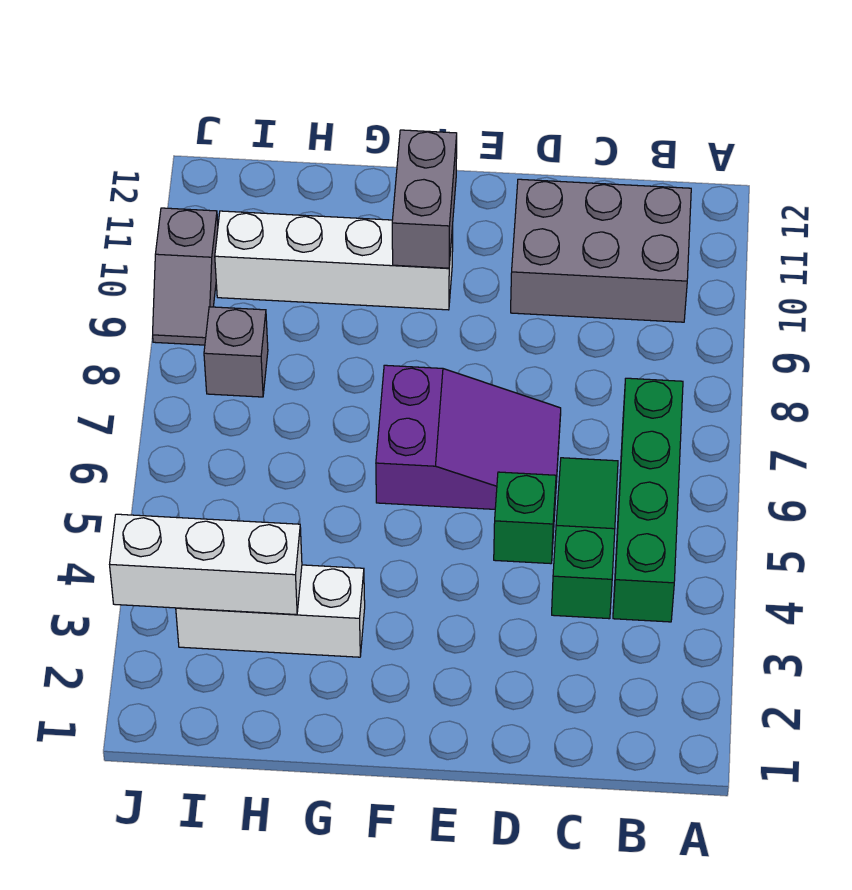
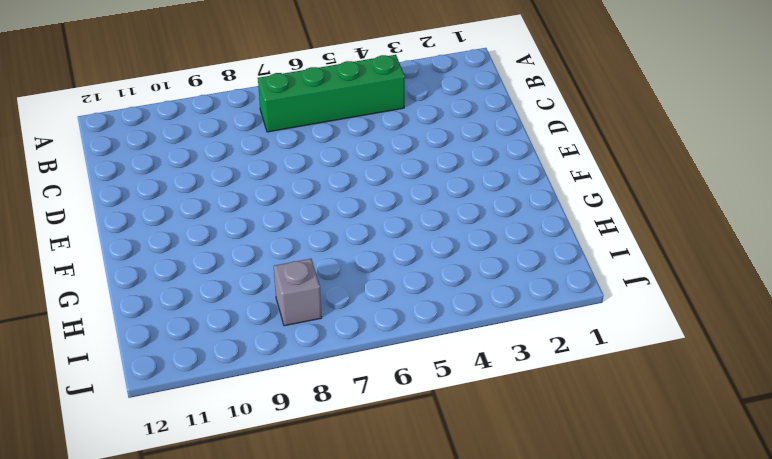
none -> grey brick B10:D11 level 1
none -> green slope C4:C6 level 1 top 4

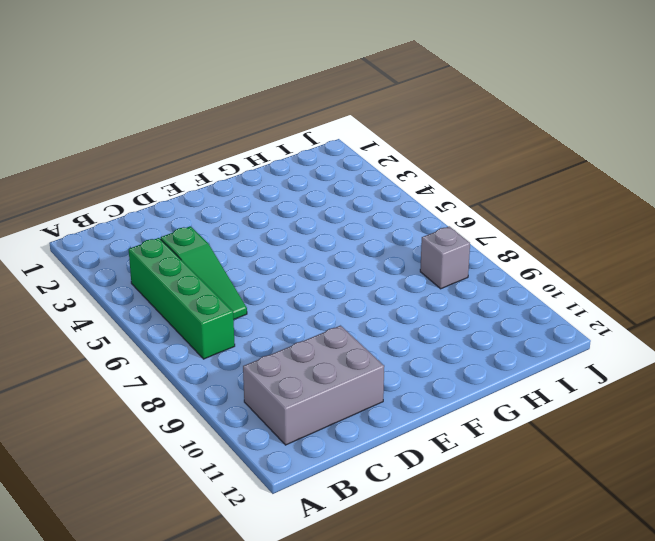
none -> green brick D5 level 1
none -> purple slope D6:F7 level 1 top F

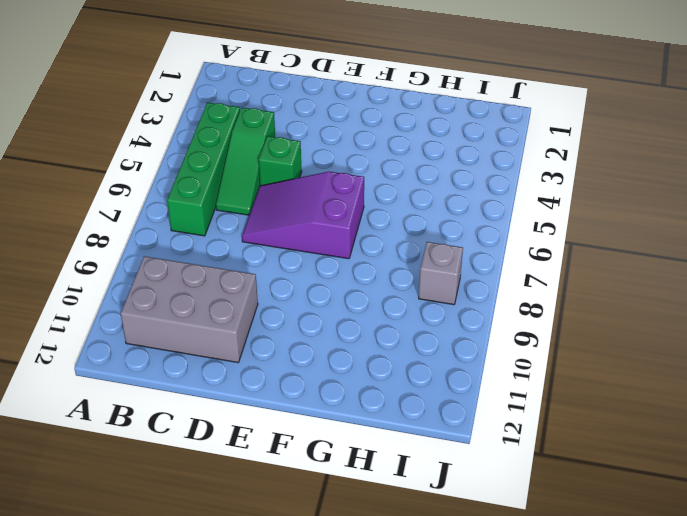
none -> white brick F10:I10 level 1
none -> white brick G3:I3 level 1

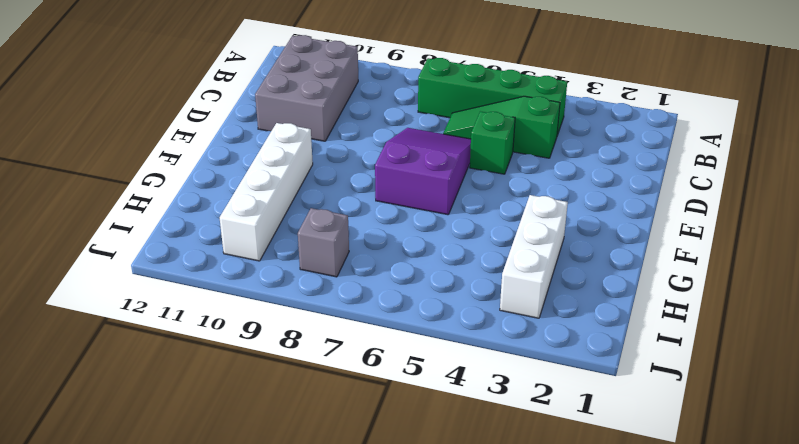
none -> grey slope J9:J10 level 1 top 10
none -> grey brick F10:F11 level 2

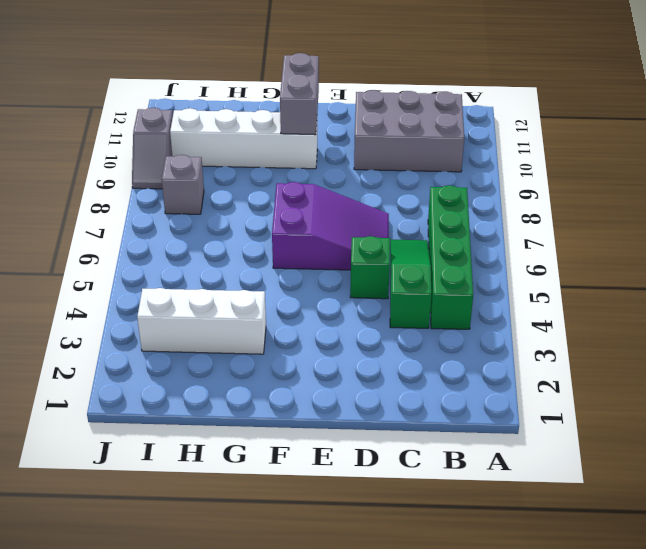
none -> white brick H3:J3 level 2

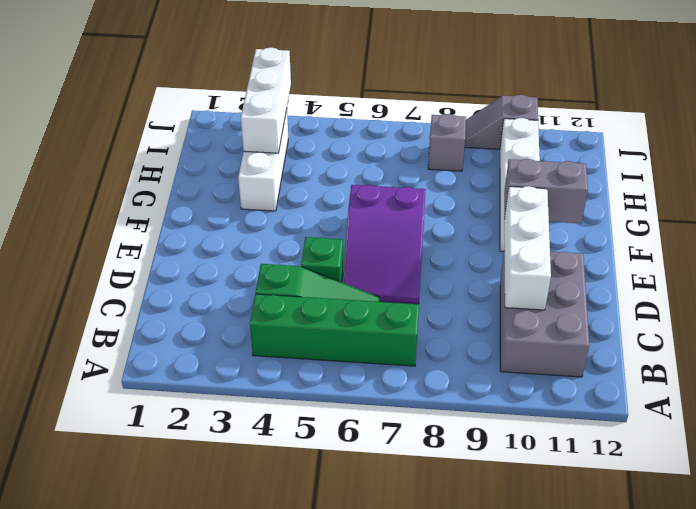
white brick C10:E10 level 2 -> none

